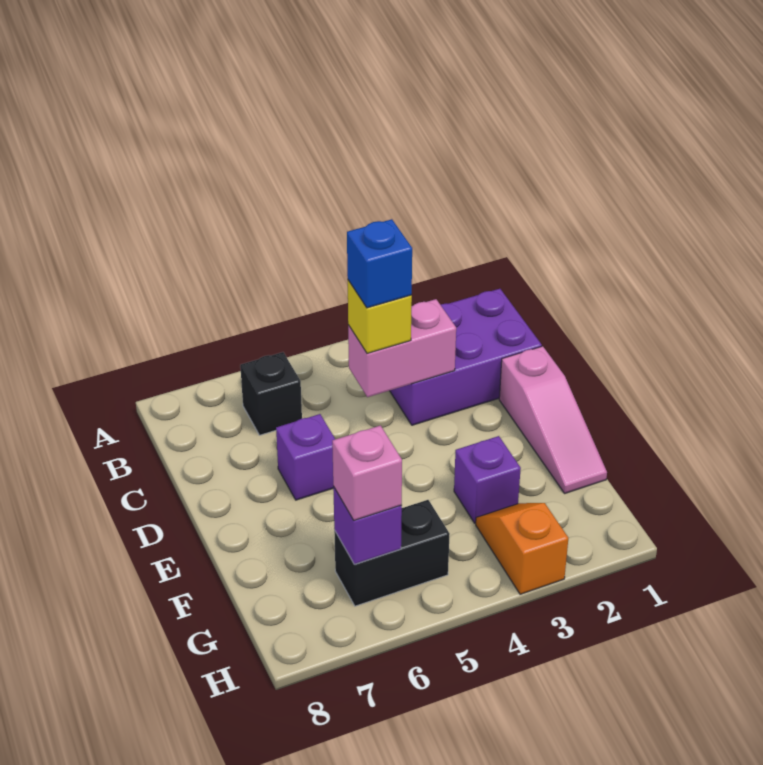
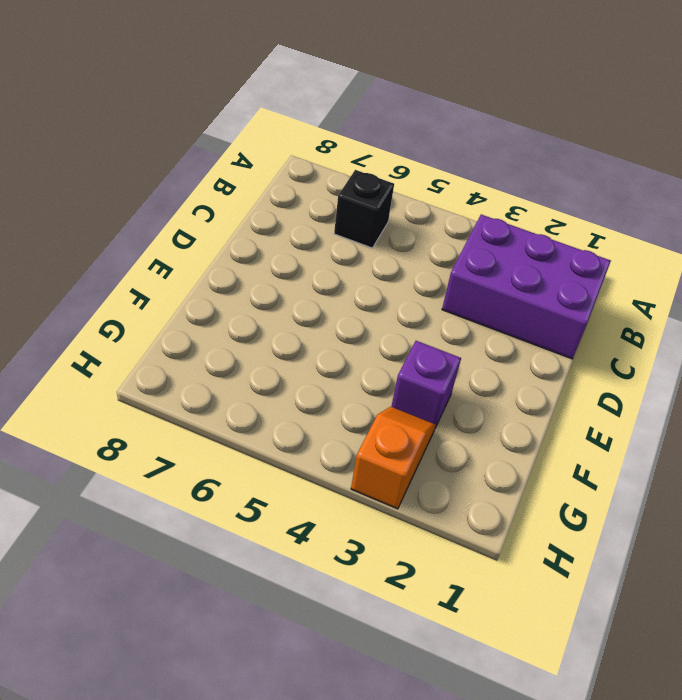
none -> pink slope D1:F1 level 1 top D
none -> purple brick D6 level 1
none -> black brick G5:G6 level 1

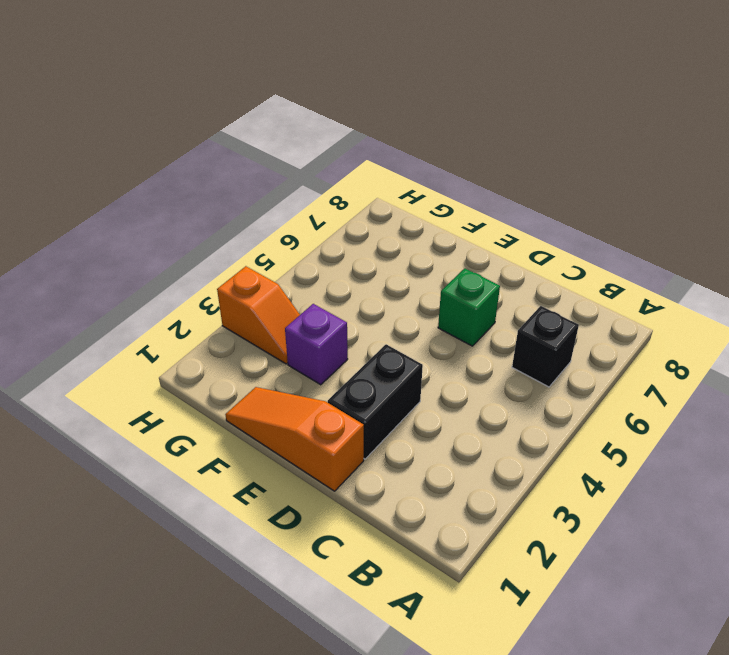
orange slope D1:F1 level 1 top D -> pink slope D1:F1 level 1 top D
black brick D2:D3 level 1 -> black brick G5:G6 level 1
green brick D6 level 1 -> purple brick D6 level 1
none -> purple brick B1:C3 level 1
none -> pink brick C3:C4 level 2
none -> purple brick G6 level 2

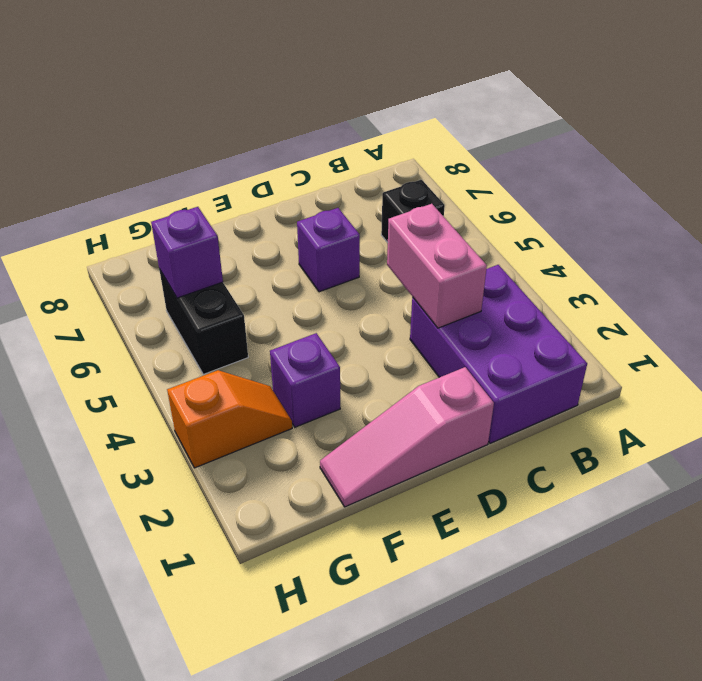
none -> yellow brick C4 level 3
none -> pink brick G6 level 3
none -> blue brick C4 level 4

